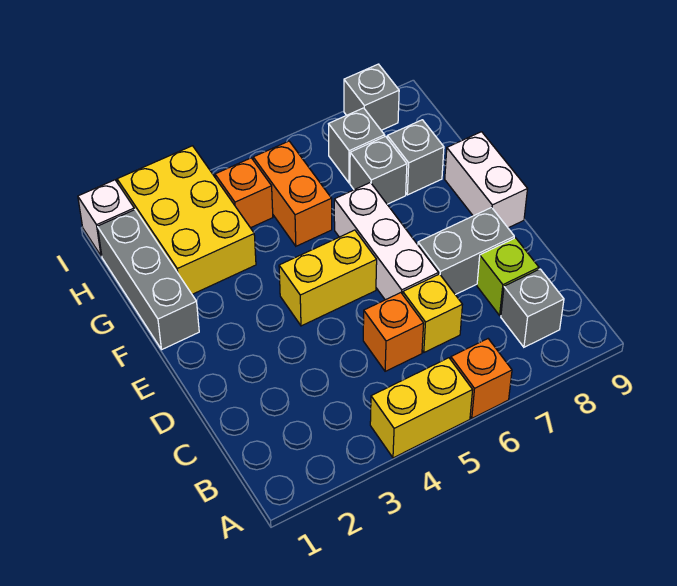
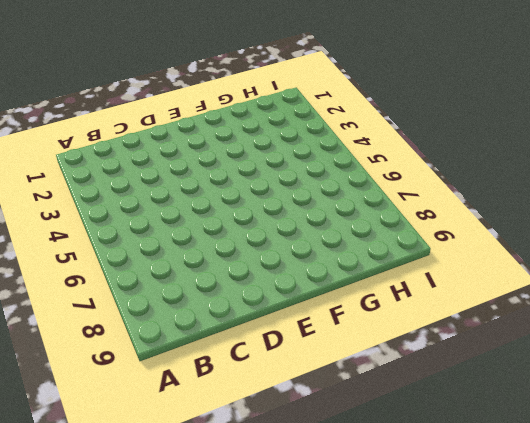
none -> yellow brick A4:A5 level 1
none -> orange brick A6 level 1
none -> grey brick B8 level 1

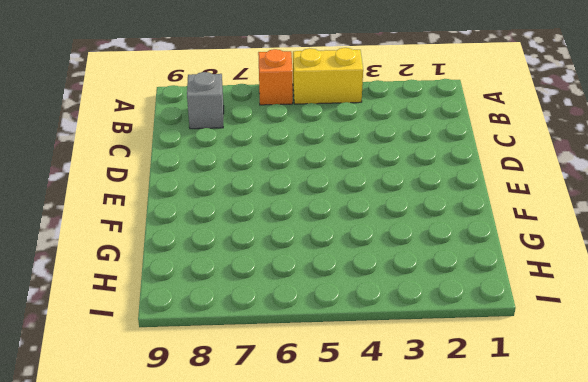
none -> orange brick C5 level 1
none -> yellow brick C6 level 1
none -> lime brick C8 level 1

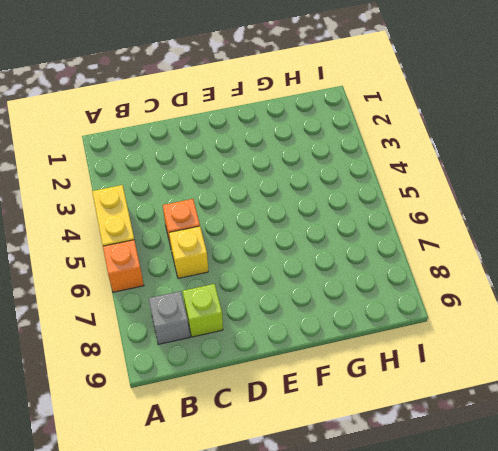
none -> white brick D6:F6 level 1
none -> grey brick D7:D8 level 1
none -> yellow brick E4:E5 level 1

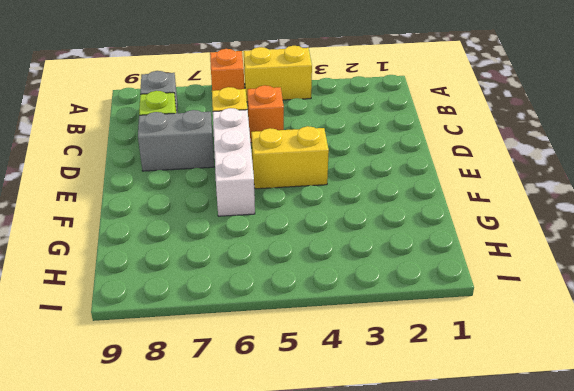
none -> white brick E9:F9 level 1
none -> grey brick F1:H1 level 1
none -> yellow brick G2:I3 level 1

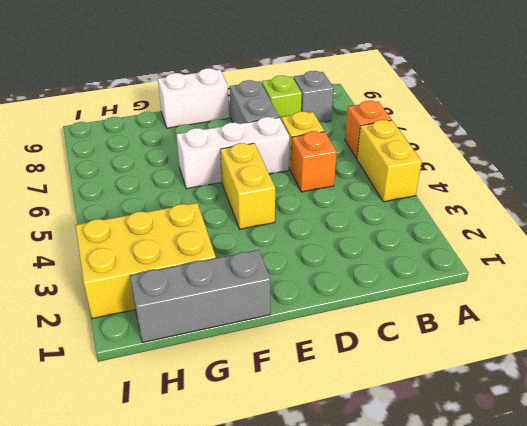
none -> orange brick G5:H5 level 1
none -> grey brick G7 level 1
none -> grey brick G8 level 1

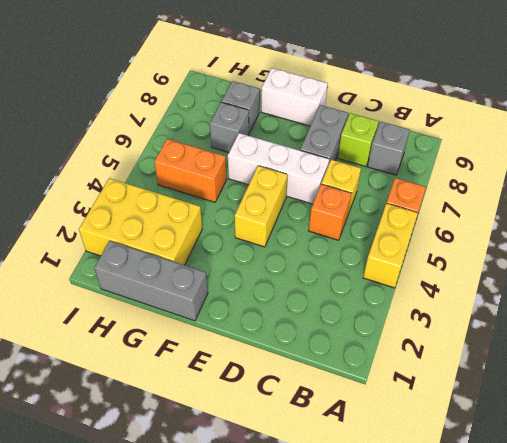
none -> orange brick H4 level 1
none -> grey brick H7 level 1
none -> white brick I1 level 1

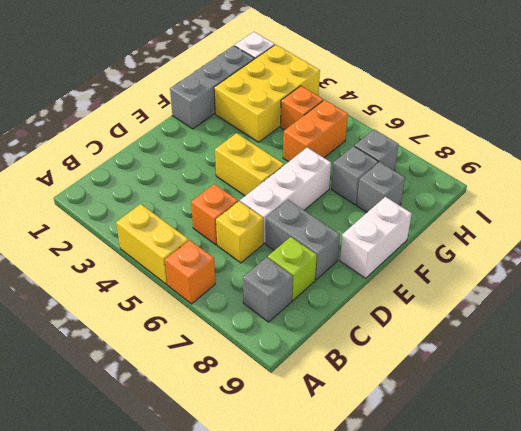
none -> grey brick I8 level 1

